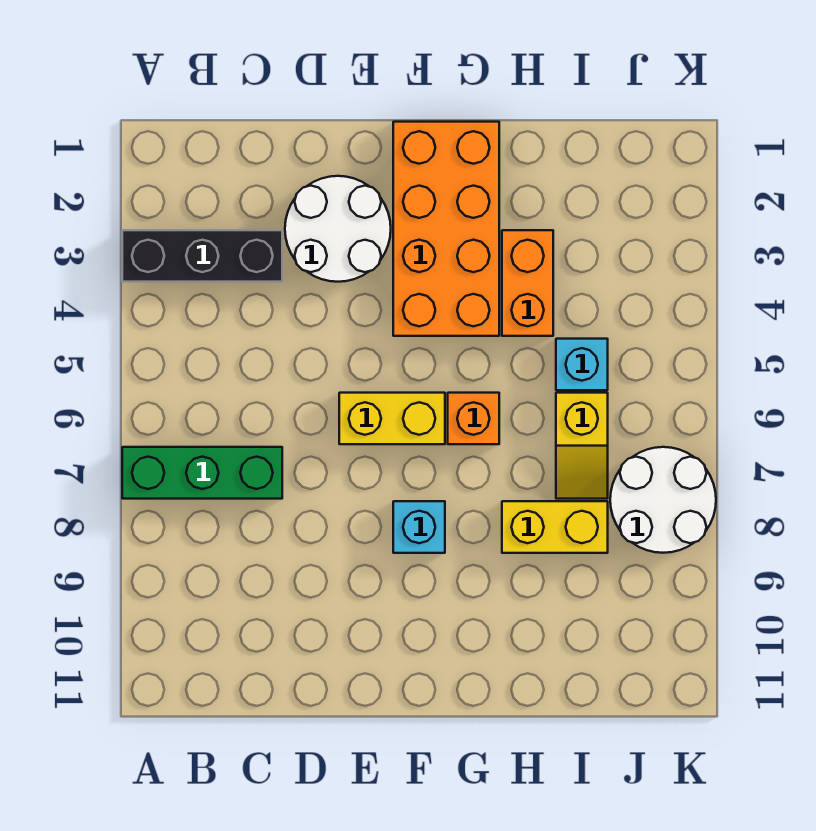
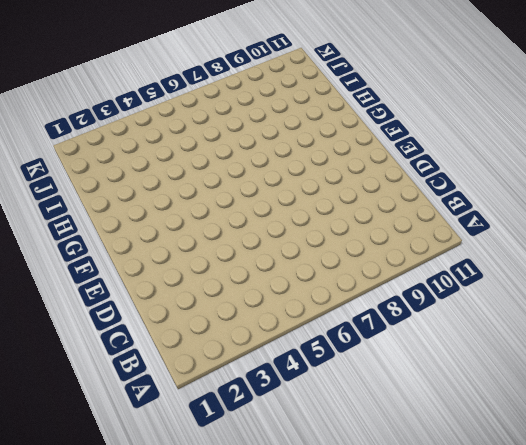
none -> black brick A3:C3 level 1
none -> green brick A7:C7 level 1
none -> white round brick D2:E3 level 1

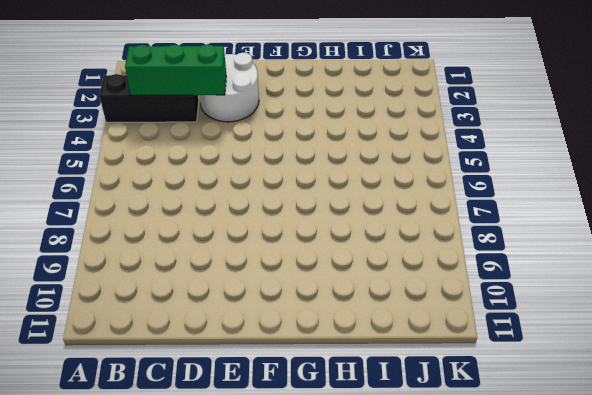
green brick B3:D3 level 2 -> green brick A7:C7 level 1
none -> yellow brick E6:F6 level 1
none -> orange brick F1:G4 level 1
none -> cyan brick F8 level 1

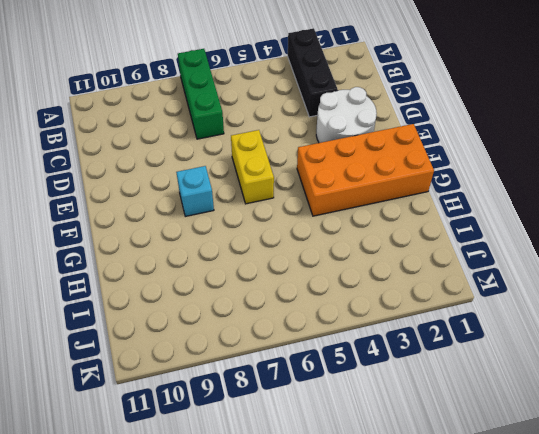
none -> orange brick G6 level 1
none -> orange brick H3:H4 level 1
none -> yellow brick H8:I8 level 1

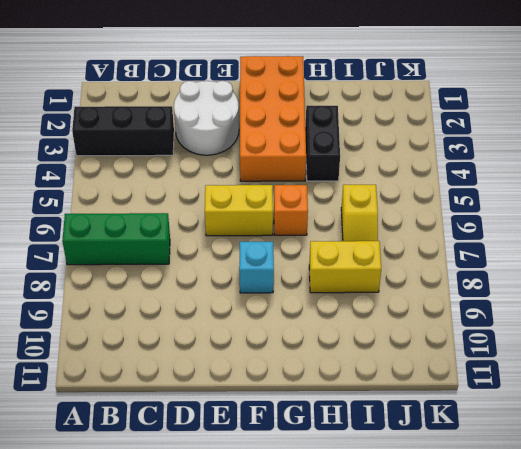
black brick H3:H4 level 1 -> orange brick H3:H4 level 1
none -> cyan brick I5 level 1
none -> white round brick J7:K8 level 1

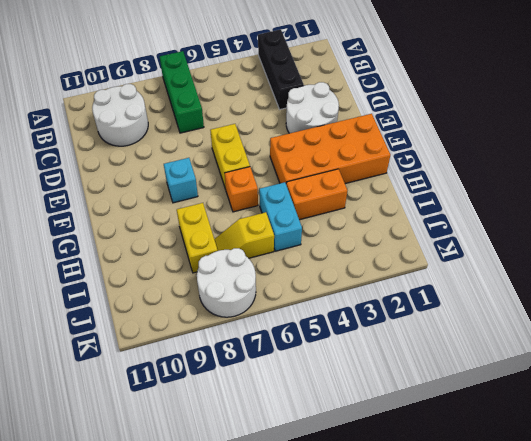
white round brick B9:C10 level 1 -> none
cyan brick H5:I5 level 1 -> cyan brick I5 level 1

